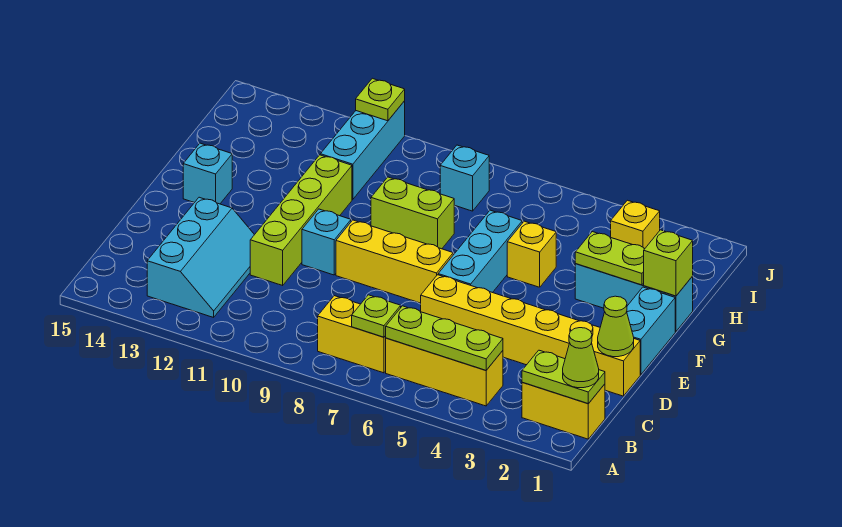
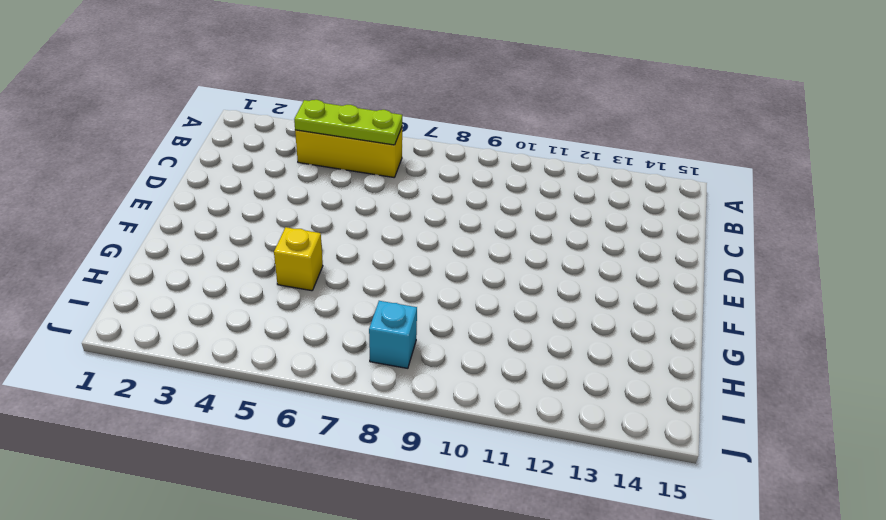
none -> yellow brick B1:B2 level 1
none -> yellow brick B7:B8 level 1
none -> cyan slope B12:D13 level 1 top 13

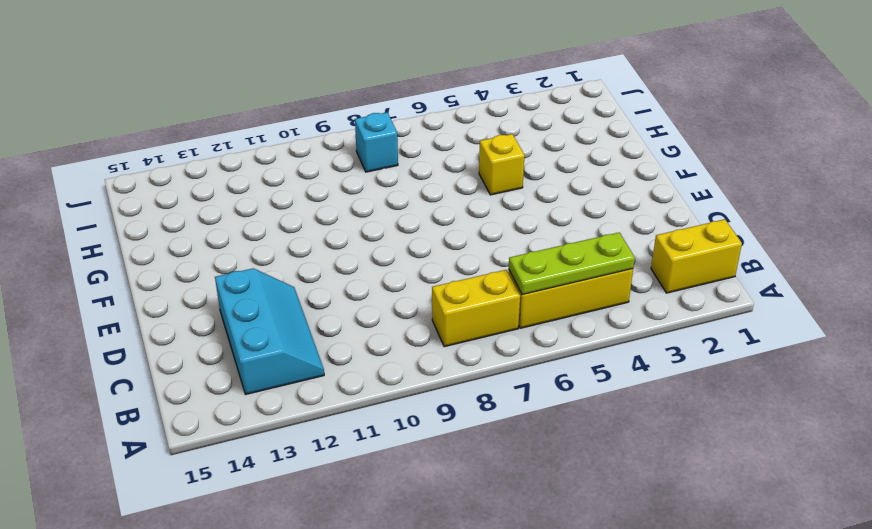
none -> yellow brick D1:D6 level 1
none -> lime brick D11:G11 level 1
none -> cyan brick E1:F1 level 1

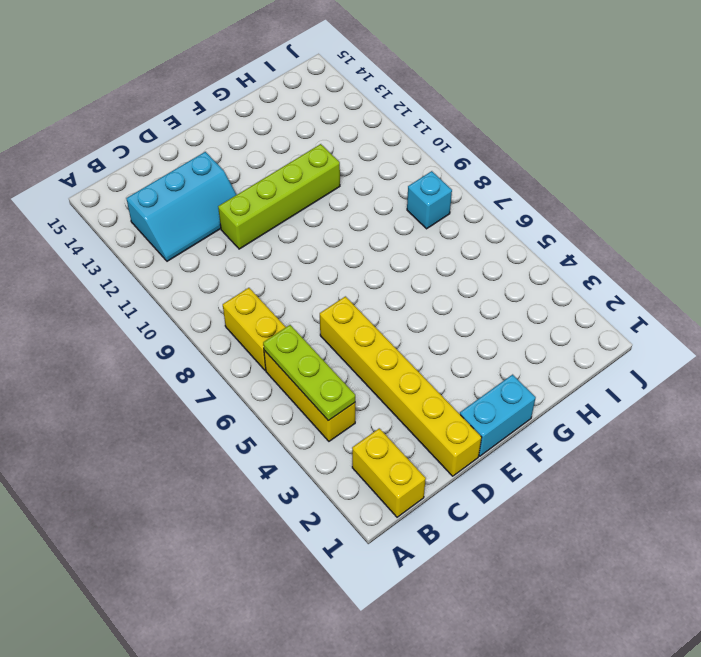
none -> cyan brick E6:G6 level 1
none -> yellow brick E7:E9 level 1
none -> cyan brick E10 level 1

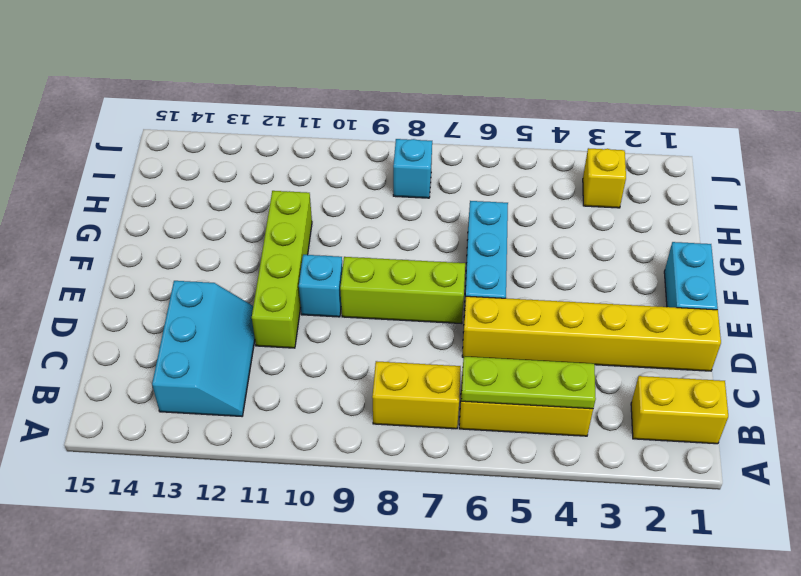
lime brick E7:E9 level 1 -> yellow brick E7:E9 level 1
none -> cyan brick F14 level 1
none -> cyan brick G1:G3 level 1
none -> yellow brick G5 level 1

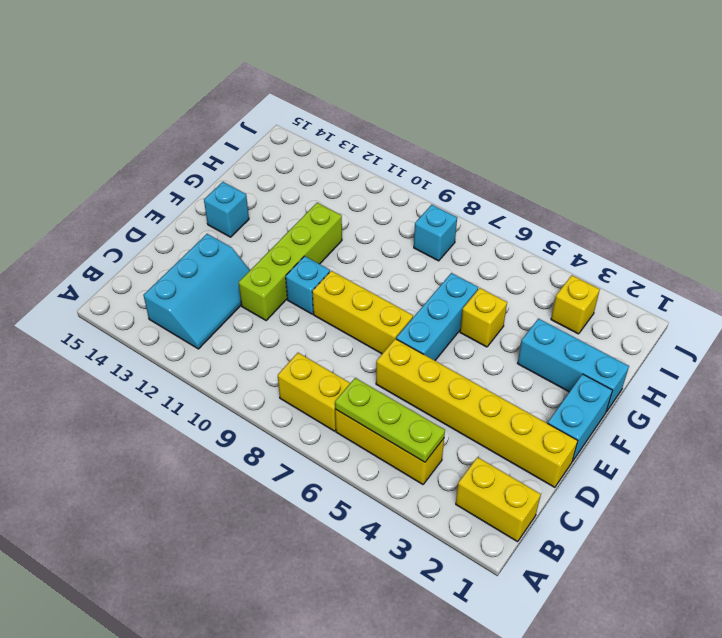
none -> lime brick G8:G9 level 1
none -> cyan brick H11:J11 level 1
none -> lime plate B1:B2 level 2

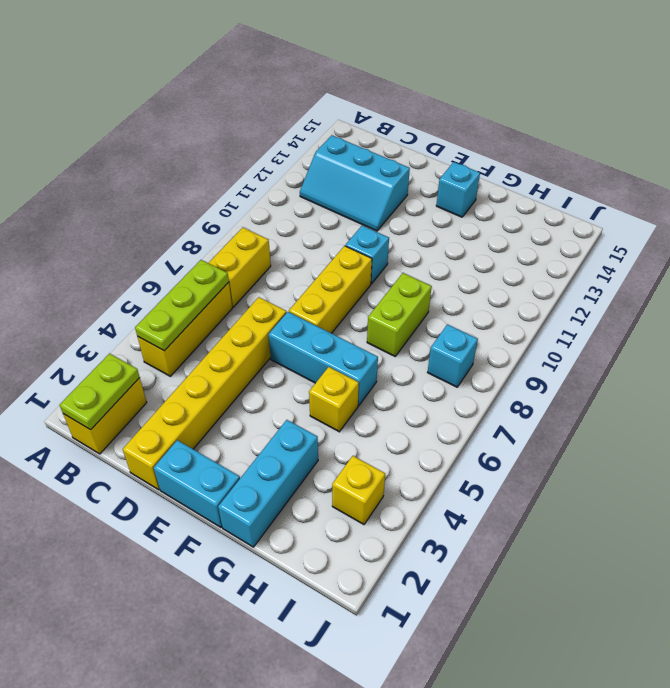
none -> lime brick D11:G11 level 1
none -> cyan brick H11:J11 level 1
none -> lime plate B7 level 2

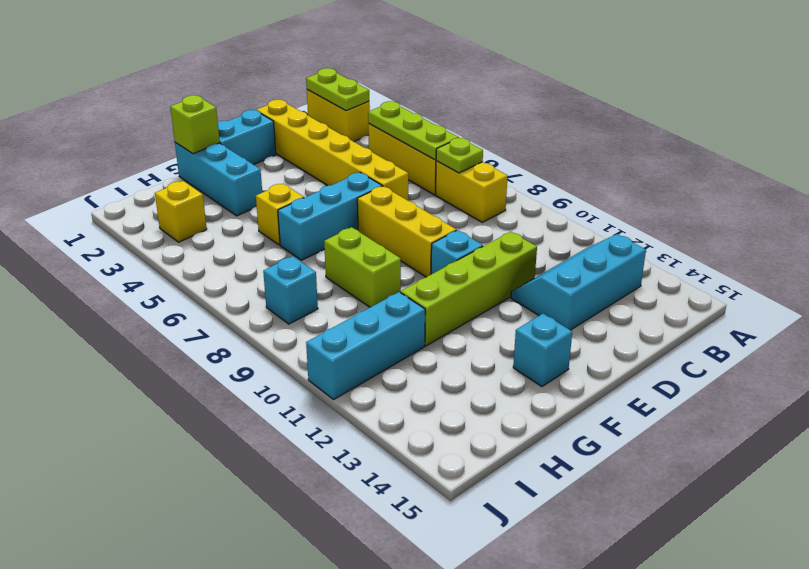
none -> lime cone D1 level 2
none -> lime plate G2:G3 level 2
none -> lime plate J11 level 2

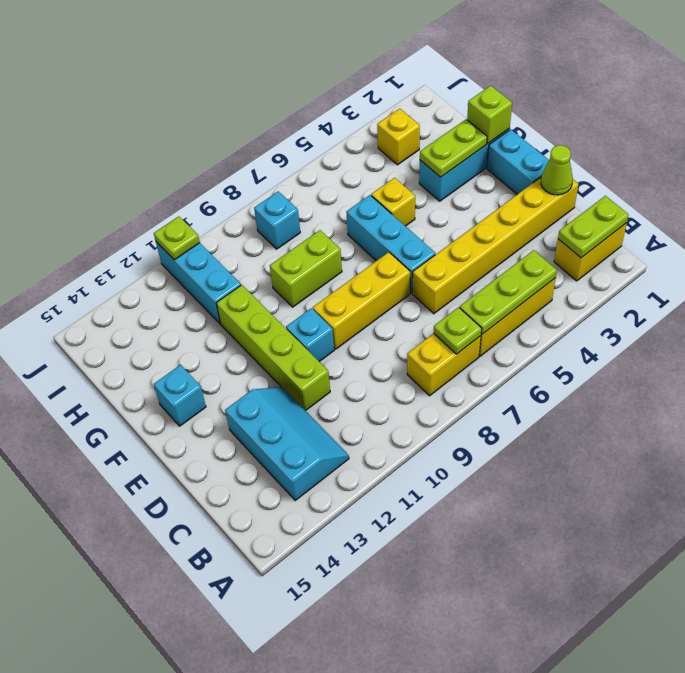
none -> lime cone B1 level 3

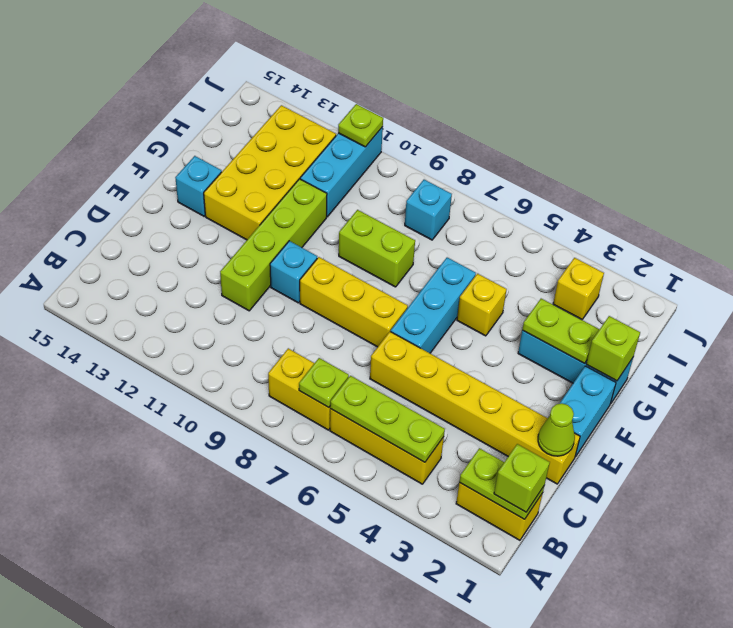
lime brick B1 level 3 -> lime cone B1 level 3
yellow brick F12:I13 level 1 -> none
none -> cyan slope B12:D13 level 1 top 13

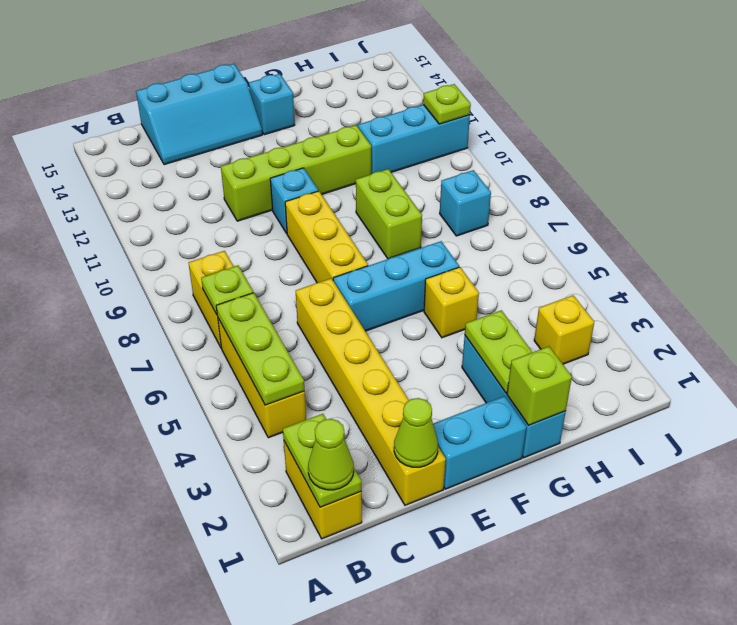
cyan slope C14:E15 level 1 top 15 -> cyan slope B12:D13 level 1 top 13

